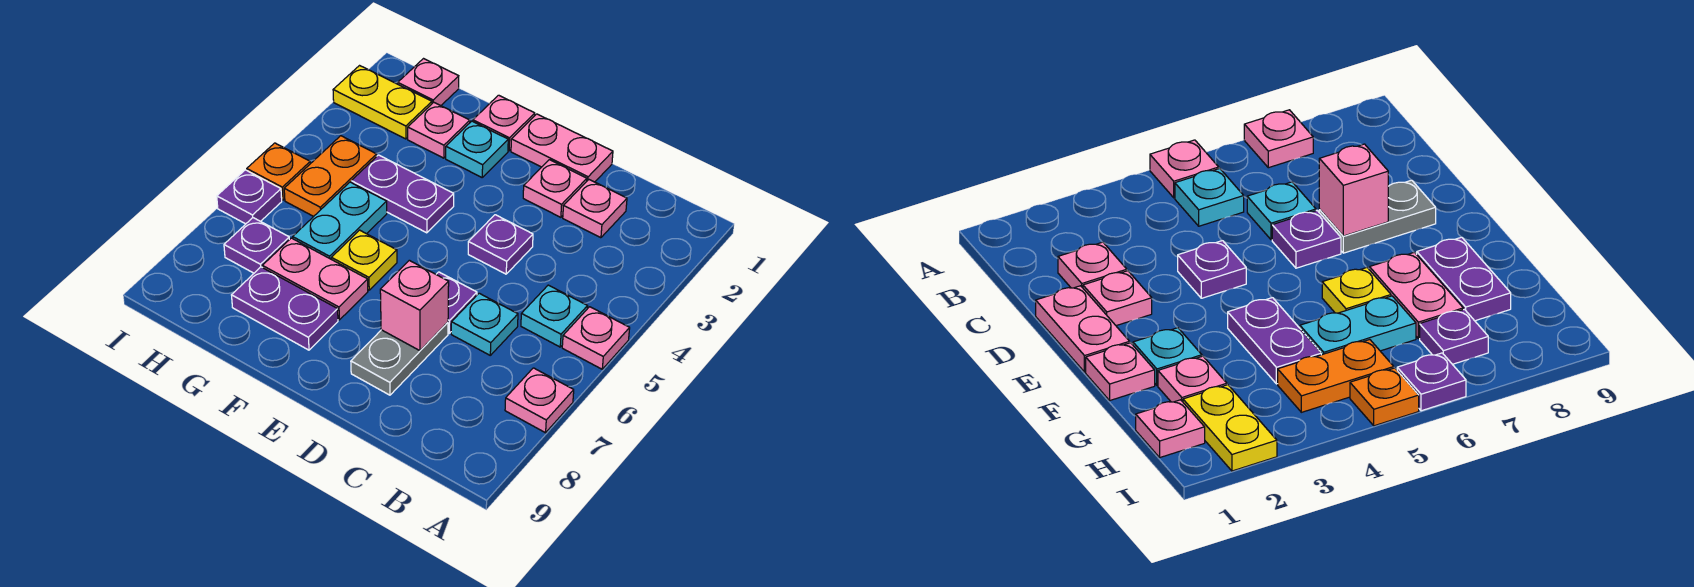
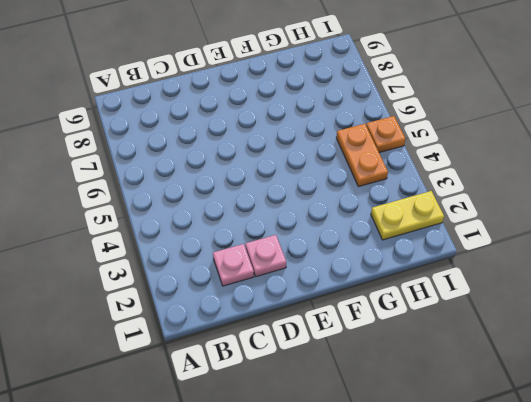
none -> pink plate A5 level 1
none -> pink plate A7 level 1
none -> cyan plate B5 level 1

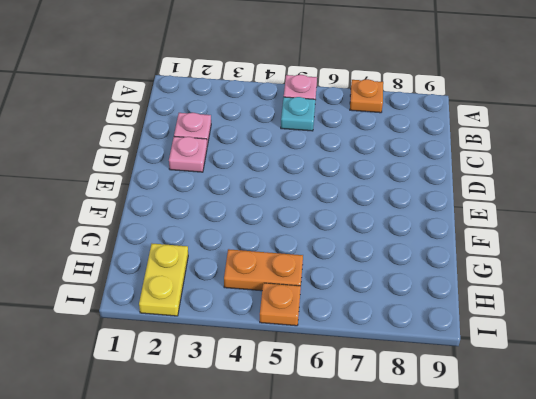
orange plate A7 level 1 -> pink plate A7 level 1
none -> cyan plate C6 level 1
none -> pink plate D1:E1 level 1
none -> purple plate D4 level 1

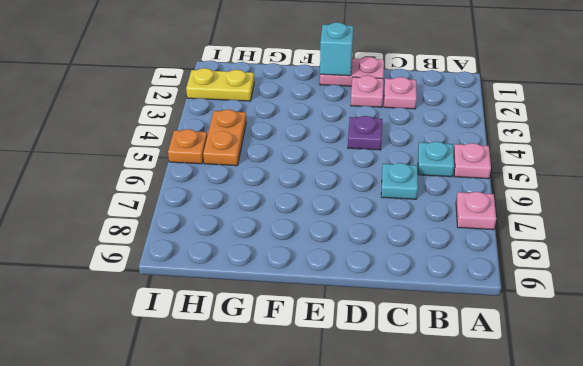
cyan brick E1 level 2 -> none
none -> purple plate D6 level 1
none -> grey plate D7:D8 level 1
none -> pink plate F1 level 1

